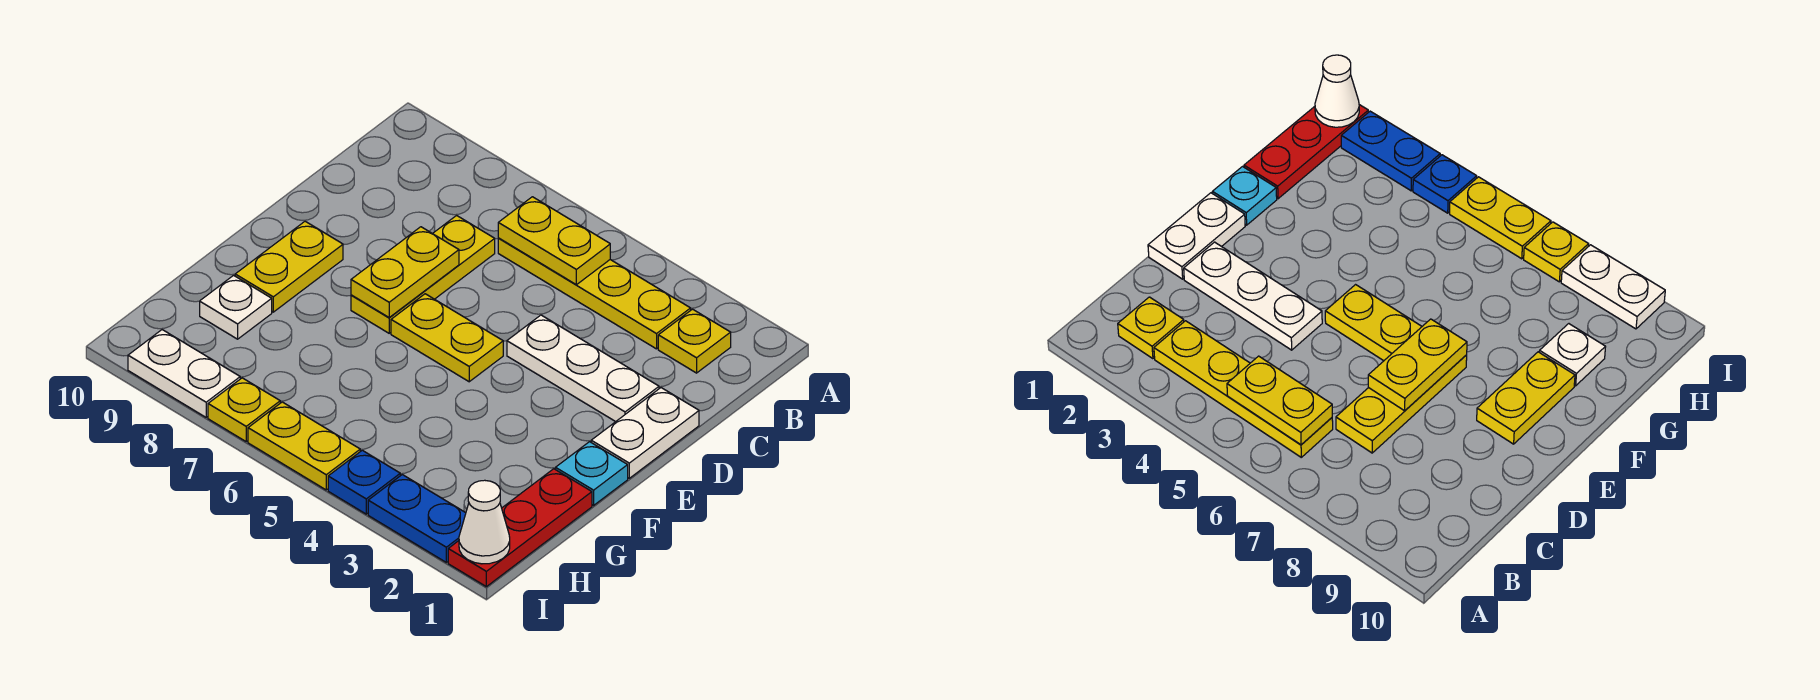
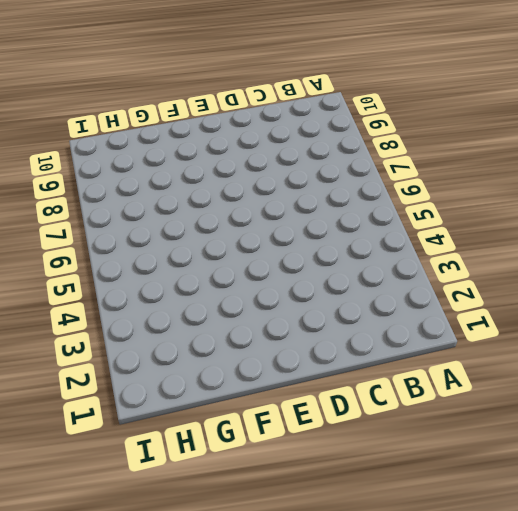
none -> yellow plate B2 level 1
none -> yellow plate B3:B6 level 1
none -> yellow plate C7:E7 level 1

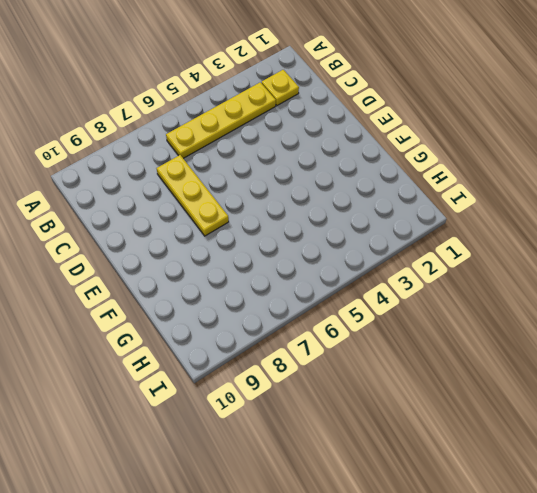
none -> white plate D1:E1 level 1
none -> white plate D2:D4 level 1
none -> yellow plate E5:E6 level 1

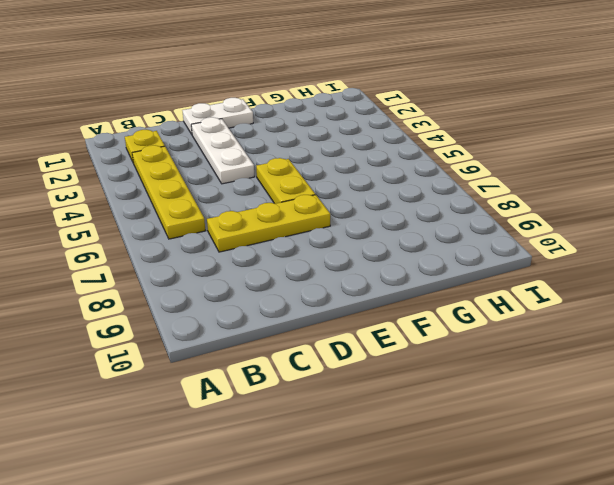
none -> yellow plate E9:F9 level 1
none -> cyan plate F1 level 1
none -> red plate G1:I1 level 1

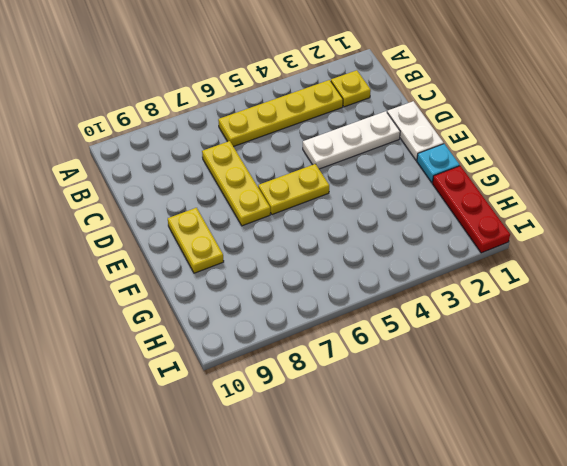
none -> white plate G9 level 1
none -> blue plate I2:I3 level 1
none -> blue plate I4 level 1

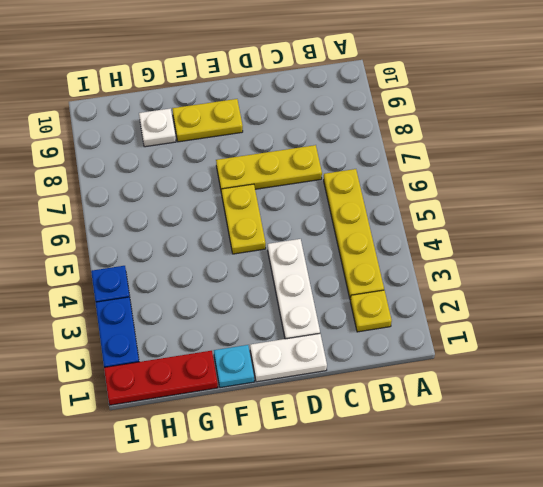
none -> yellow plate I5:I6 level 1
none -> yellow plate I7 level 1
none -> white plate I8:I9 level 1

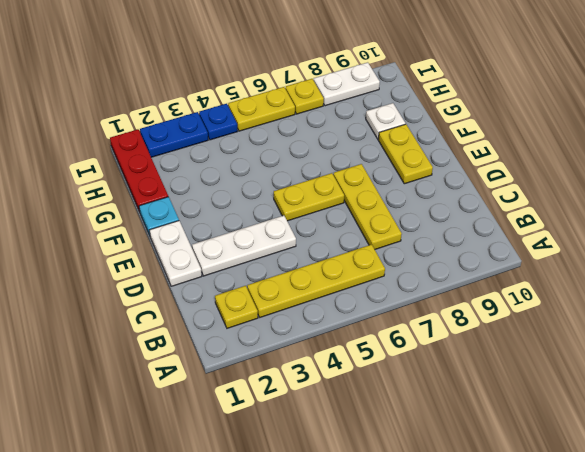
none -> yellow plate B5:B6 level 2
none -> yellow plate D7:E7 level 2
none -> white cone I1 level 2

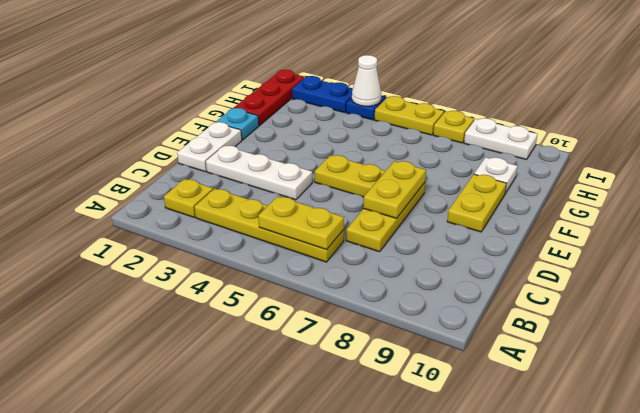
white cone I4 level 2 -> white cone I1 level 2

